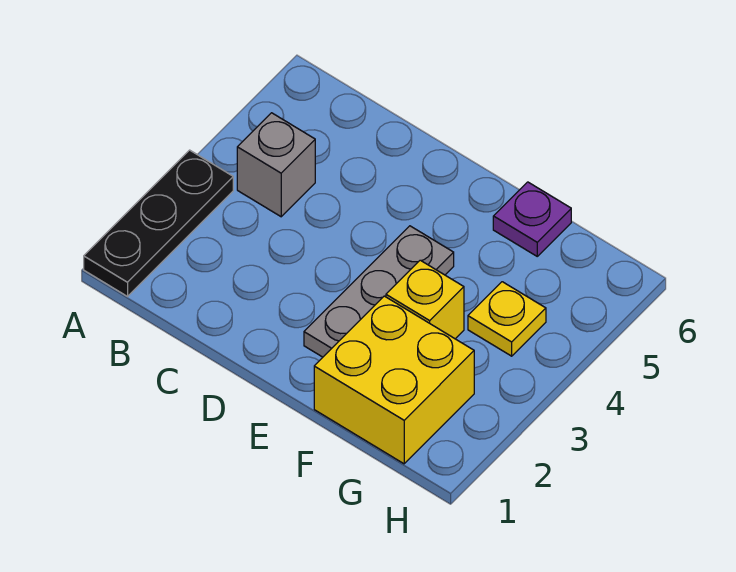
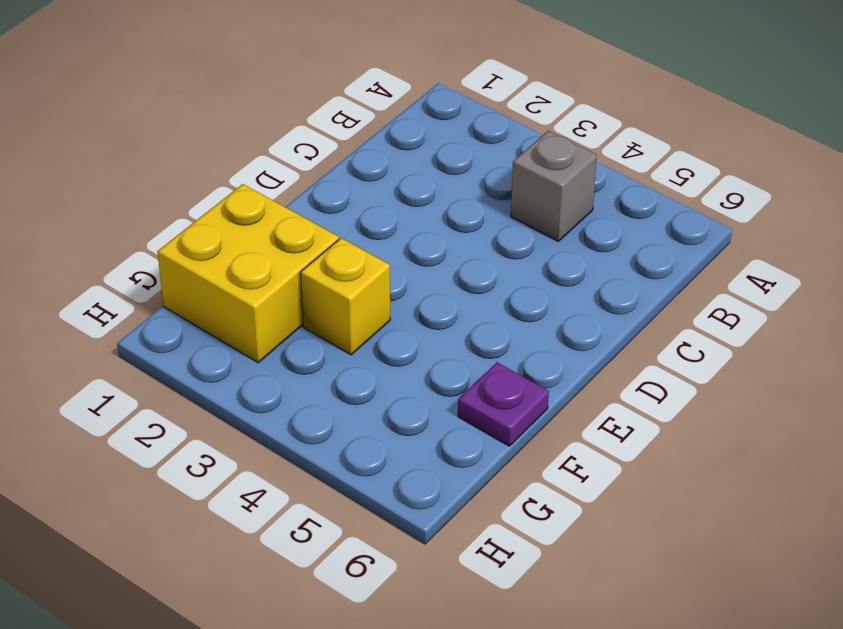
none -> black plate A1:A3 level 1
none -> grey plate E2:E4 level 1

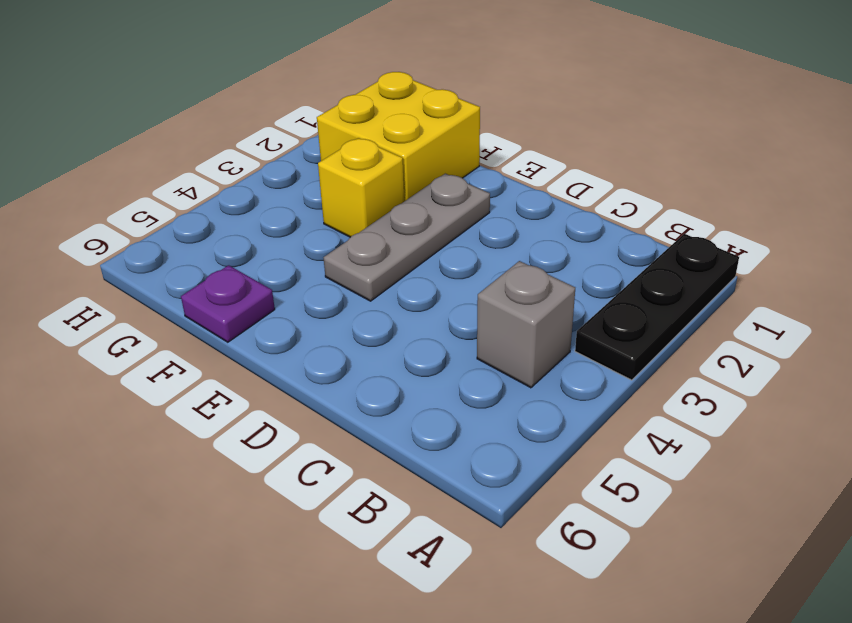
none -> yellow plate G4 level 1

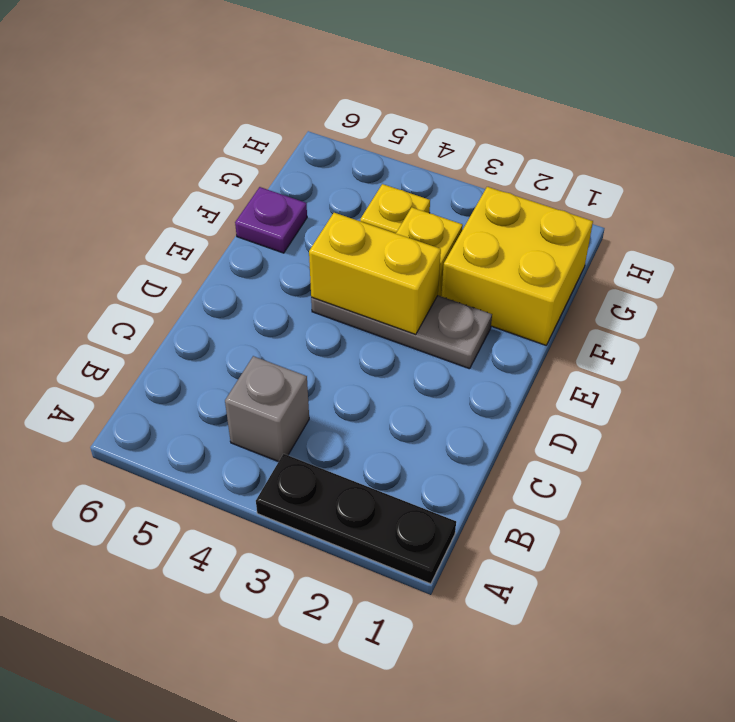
yellow brick E3:E4 level 2 -> none

